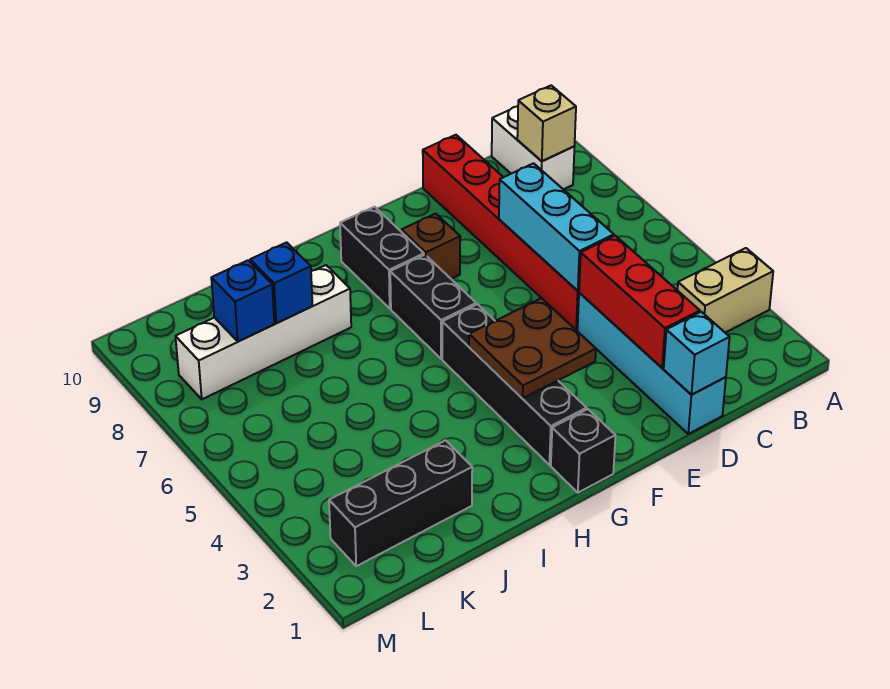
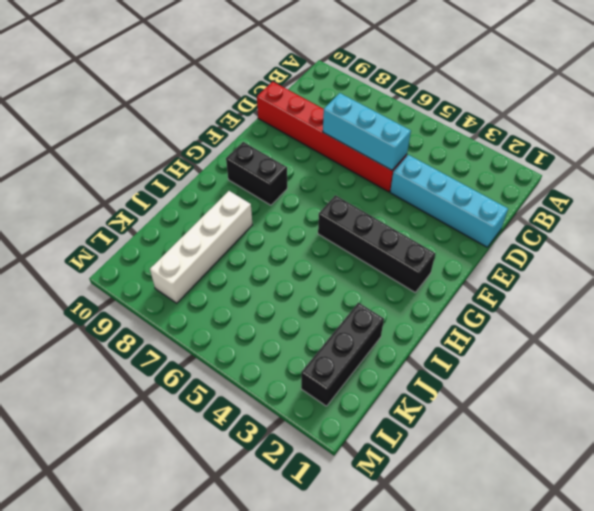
none -> tan brick A3:B3 level 1
none -> white brick B9:B10 level 1
none -> brown brick F8 level 1

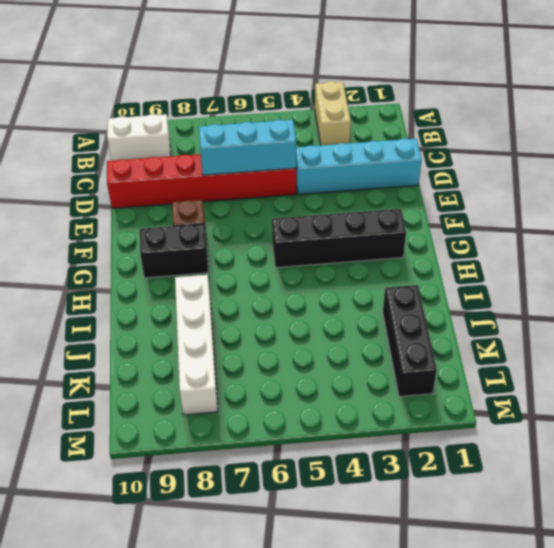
none -> black brick G1 level 1
none -> black brick G6:G7 level 1
none -> tan brick B9 level 2

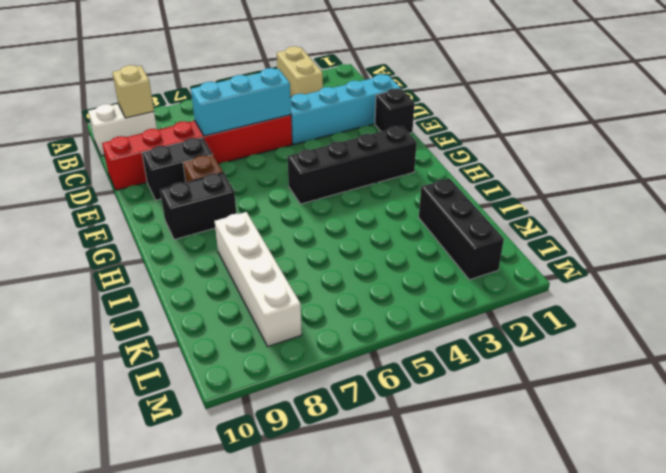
black brick E1 level 1 -> black brick G1 level 1
black brick E8:E9 level 1 -> black brick G6:G7 level 1
none -> cyan brick D1 level 2
none -> red brick D2:D4 level 2
none -> brown plate F3:G4 level 2

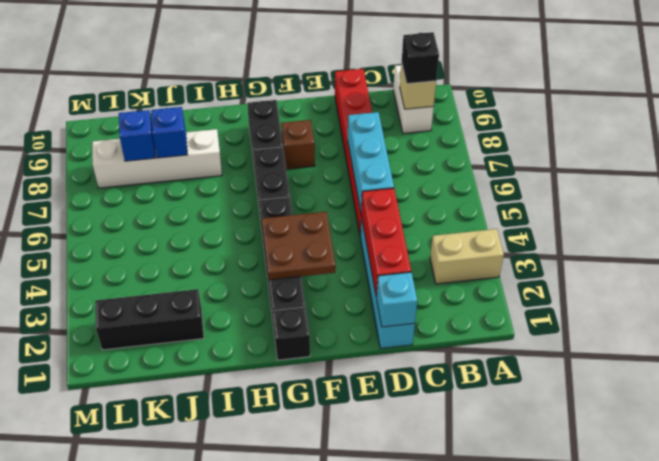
black brick B9 level 3 -> none

